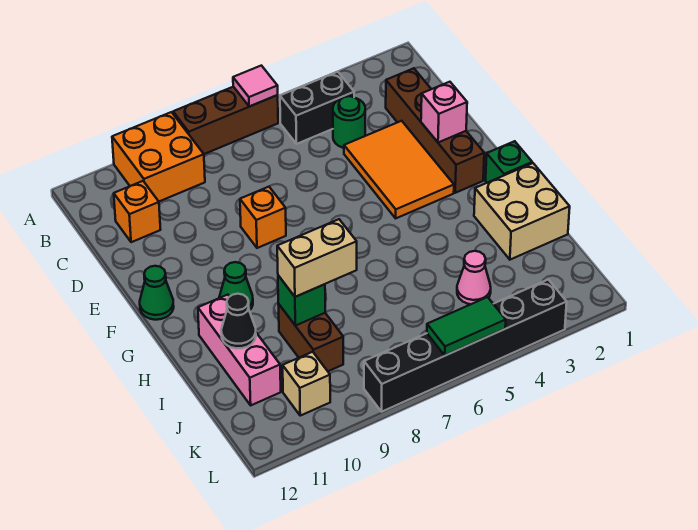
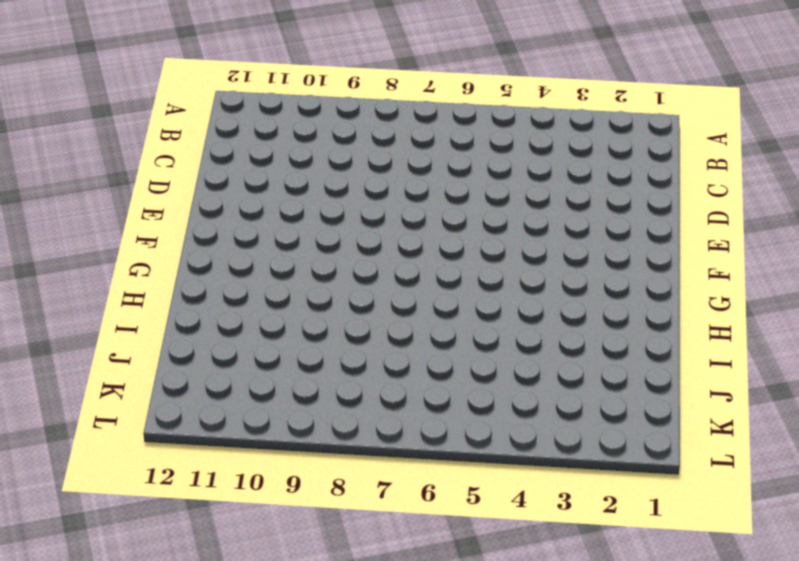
none -> brown brick A6:A8 level 1
none -> orange brick A9:B10 level 1
none -> black brick B4:B5 level 1

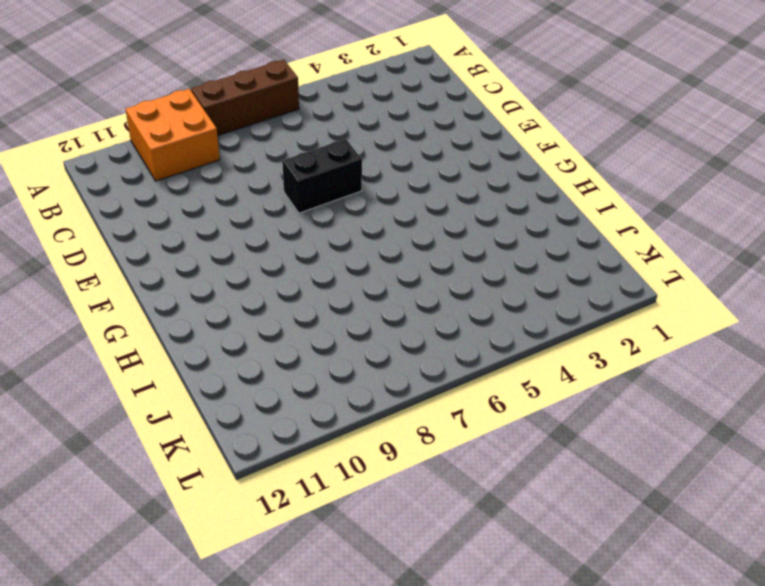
black brick E6:E7 level 1 -> black brick B4:B5 level 1
none -> brown brick C2:F2 level 1
none -> green round brick C4 level 1
none -> orange brick C11 level 1

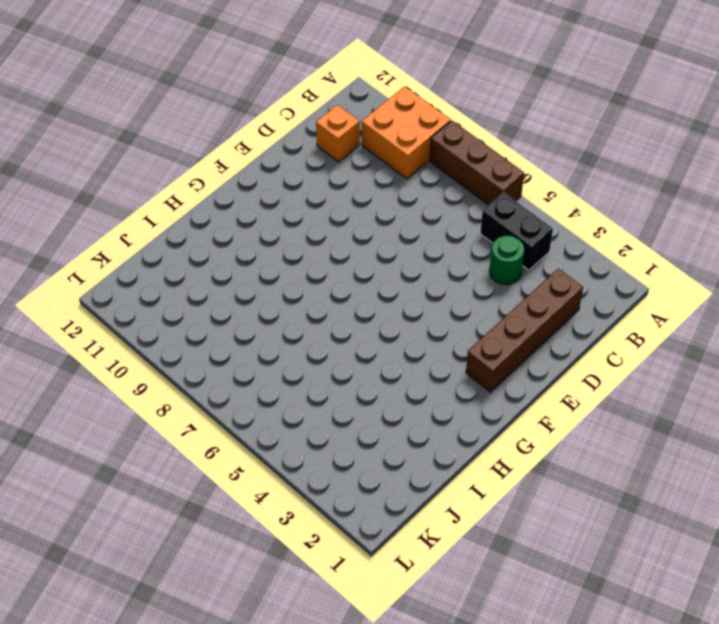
none -> orange tile D3:F4 level 1
none -> orange brick E8 level 1
none -> green cone F12 level 1

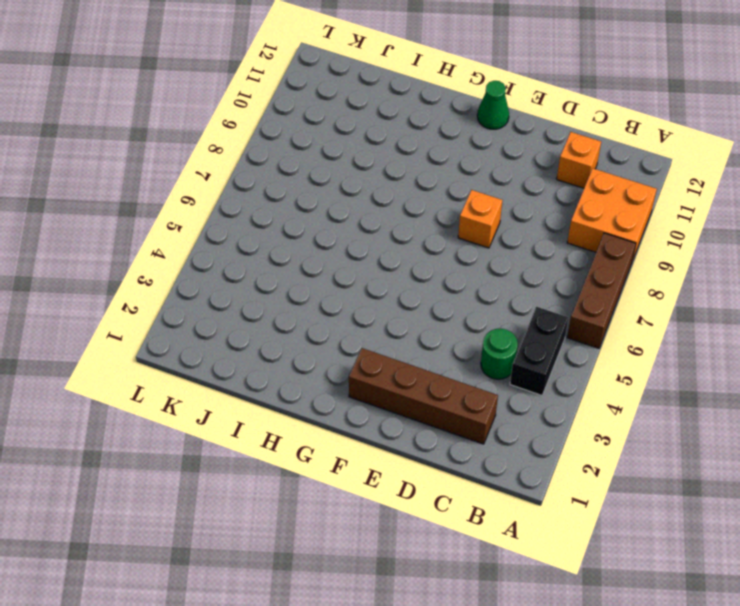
none -> orange tile D3:F4 level 1
none -> green brick G1 level 1
none -> green cone G10 level 1

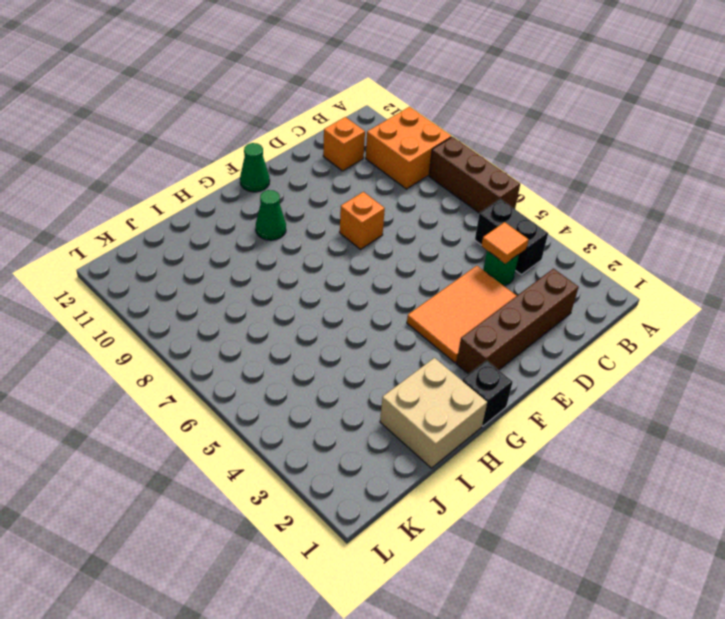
orange tile C4 level 2 -> none
black brick G1 level 1 -> green brick G1 level 1
none -> pink brick H11:J11 level 1
none -> brown brick I9:J9 level 1
none -> pink cone J4 level 1

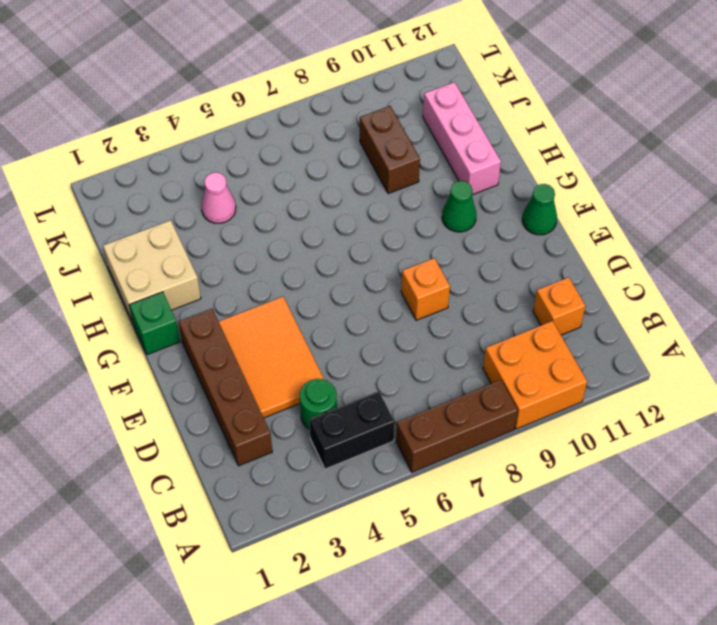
none -> tan brick K10 level 1
none -> black brick L3:L8 level 1
none -> pink tile A6 level 2

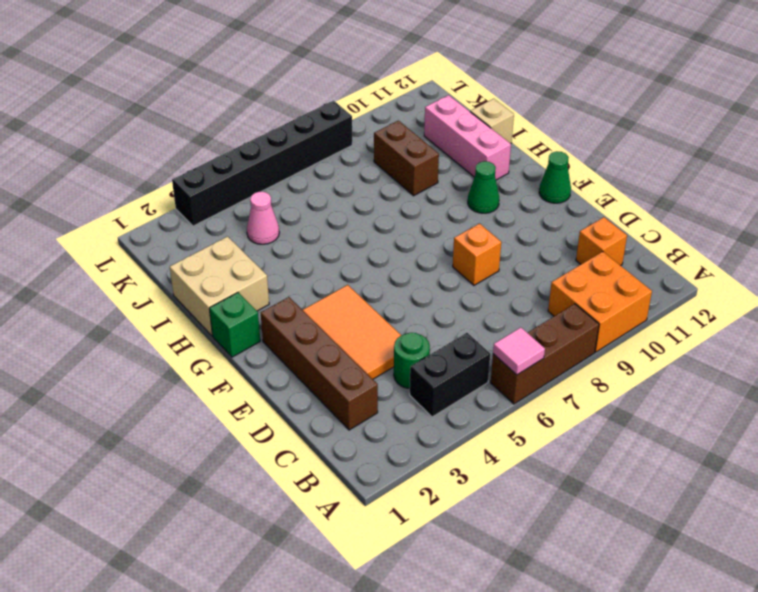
tan brick I12 level 1 -> tan brick K10 level 1
none -> pink brick E2 level 2
none -> green brick I9 level 2
none -> black cone I11 level 2

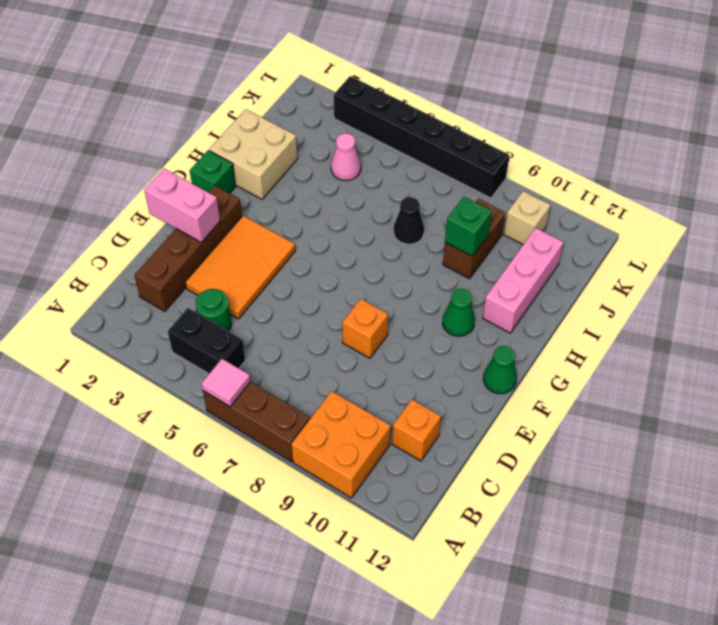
pink brick E1:E2 level 2 -> pink brick E2 level 2
black cone I7 level 1 -> black cone I11 level 2
none -> green tile L5:L6 level 2
none -> tan brick I8:I9 level 3

